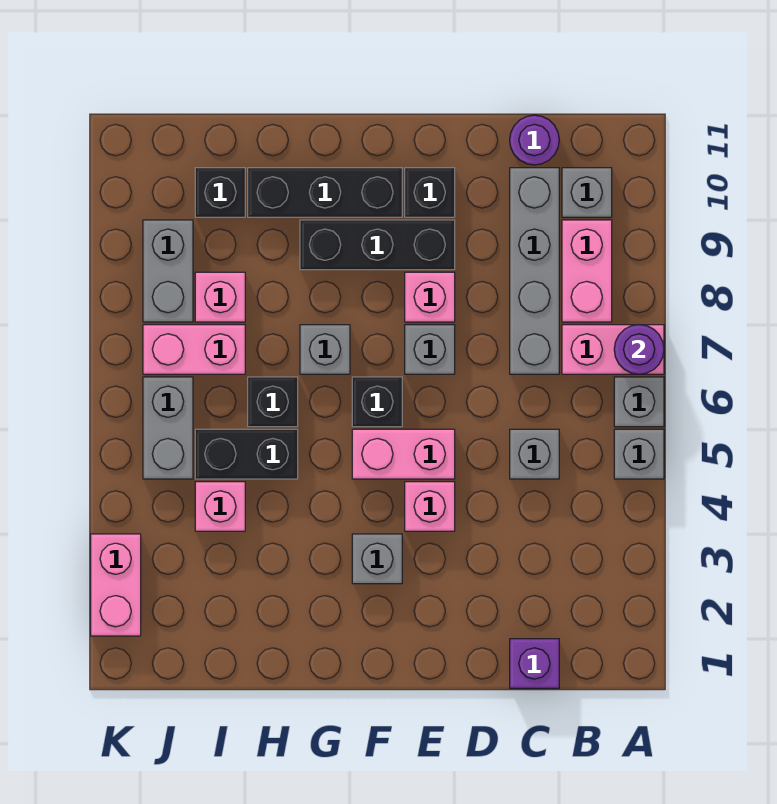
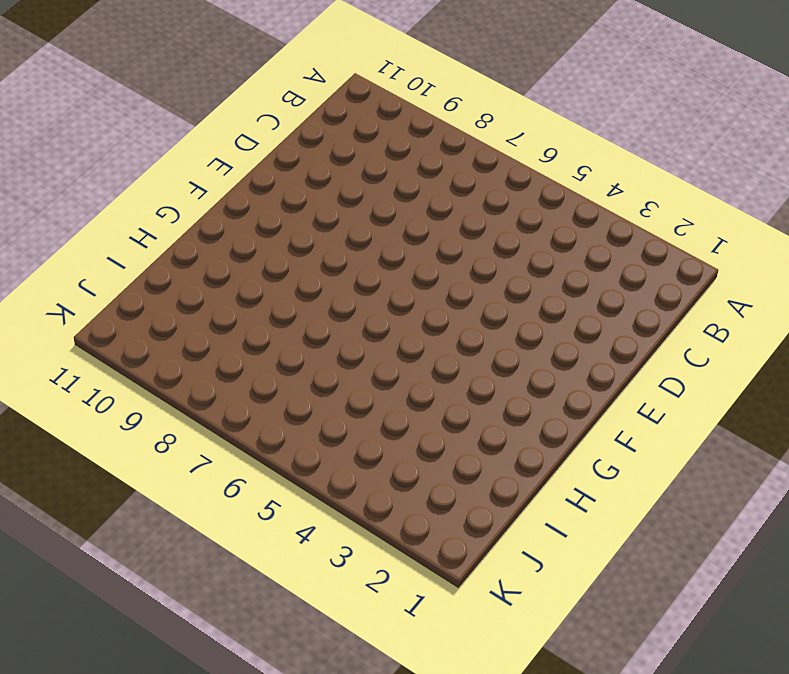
none -> grey brick A5 level 1
none -> grey brick A6 level 1
none -> pink brick A7:B7 level 1

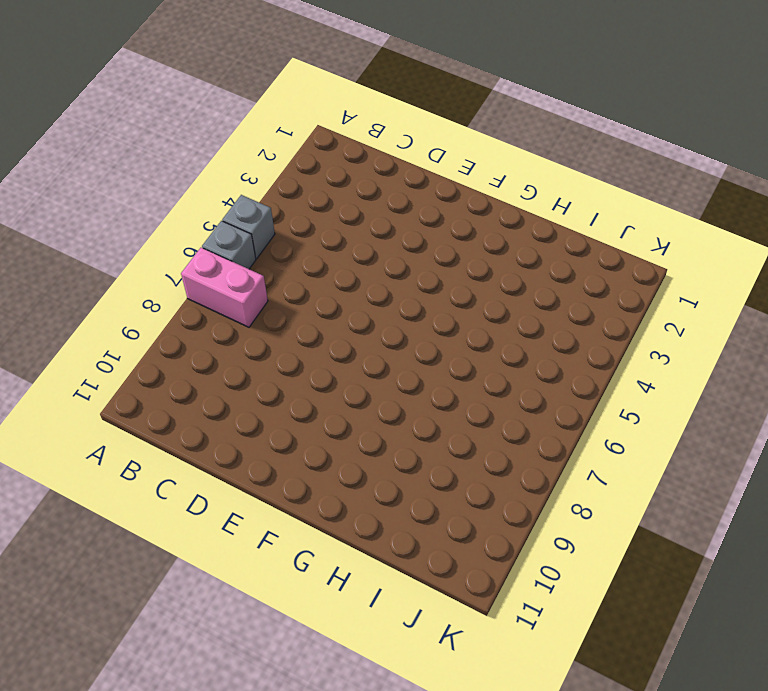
none -> pink brick B8:B9 level 1
none -> grey brick B10 level 1
none -> purple brick C1 level 1

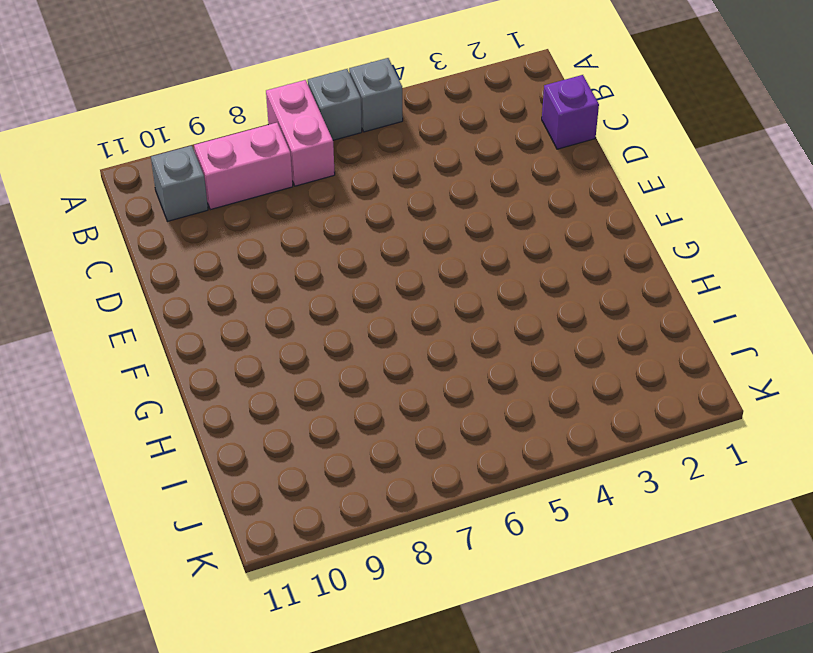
none -> grey brick C5 level 1
none -> grey brick C7:C10 level 1
none -> purple round brick C11 level 1

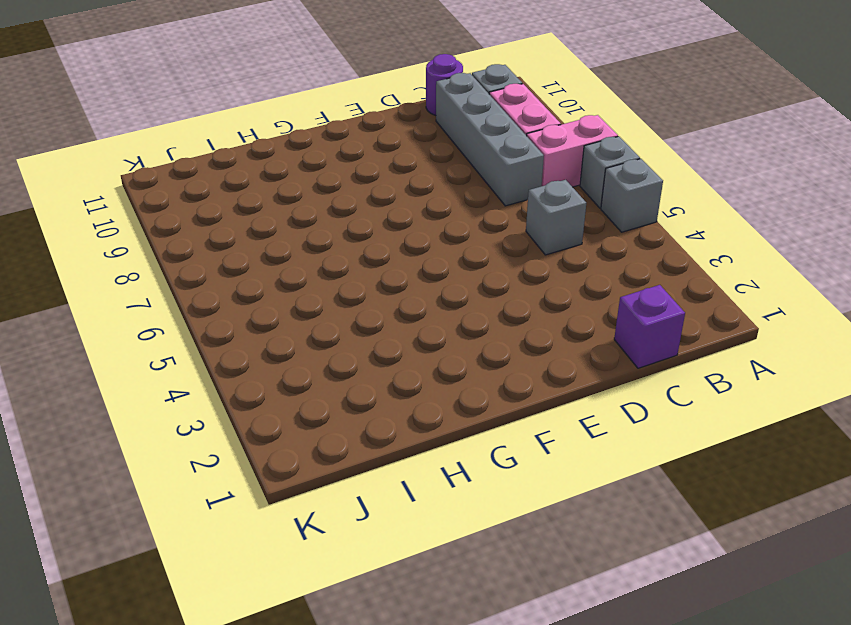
none -> pink brick E4 level 1
none -> pink brick E5:F5 level 1
none -> grey brick E7 level 1

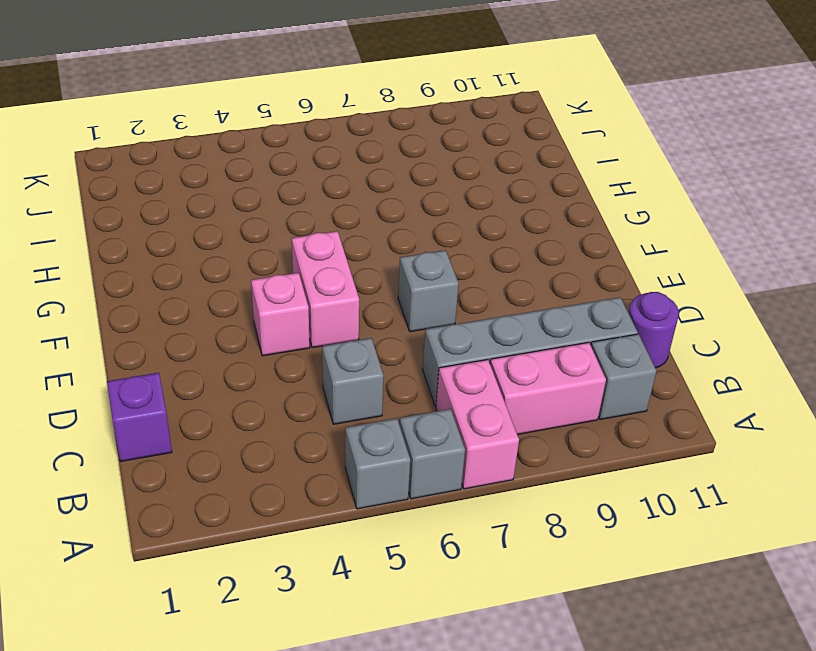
none -> pink brick E8 level 1
none -> black brick E9:G9 level 1
none -> black brick E10 level 1

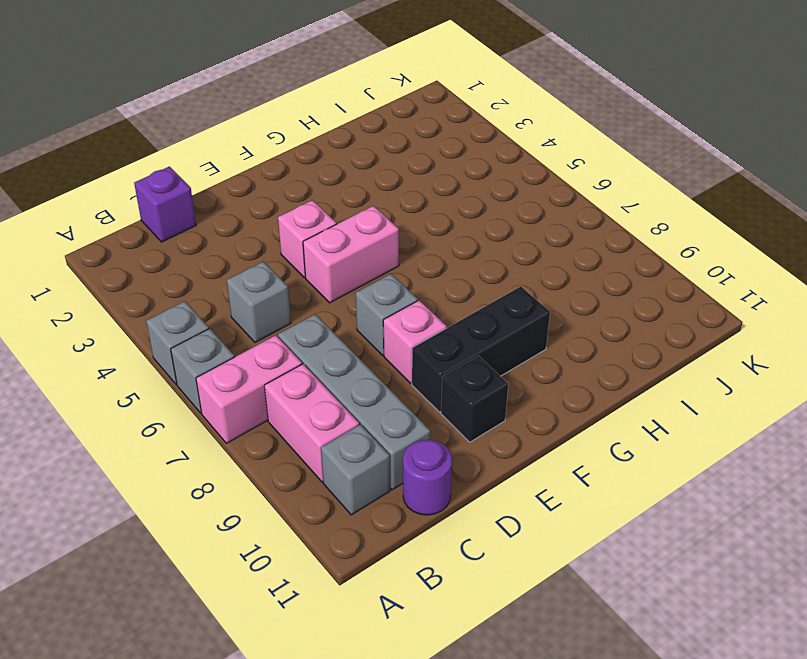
none -> grey brick F3 level 1
none -> black brick F6 level 1
none -> black brick F10:H10 level 1

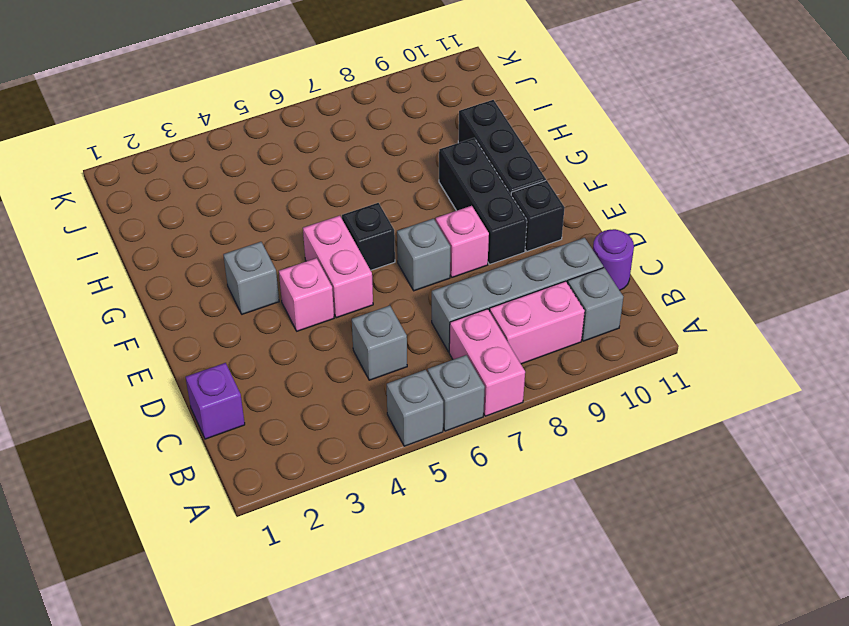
none -> grey brick G7 level 1
none -> black brick H5:I5 level 1
none -> black brick H6 level 1

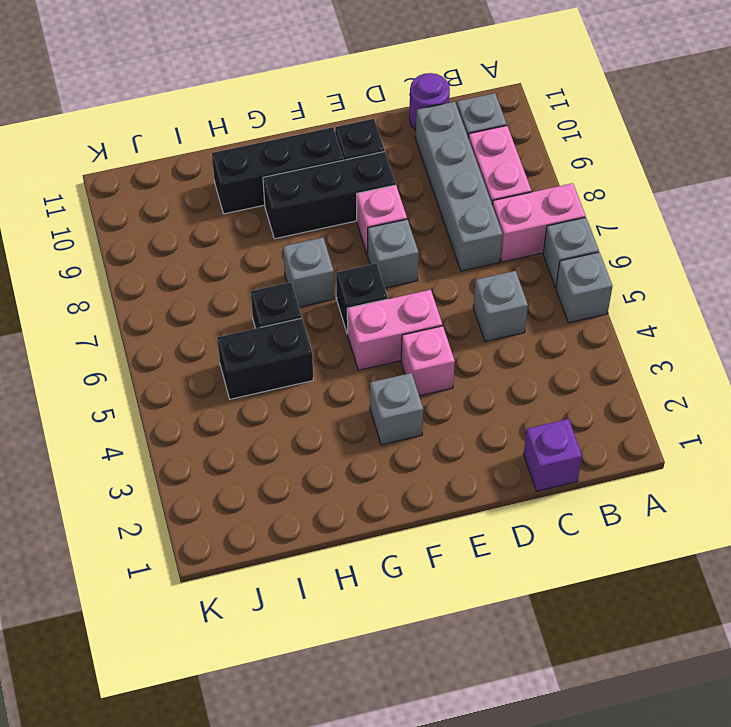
none -> pink brick I4 level 1
none -> pink brick I7:J7 level 1
none -> pink brick I8 level 1

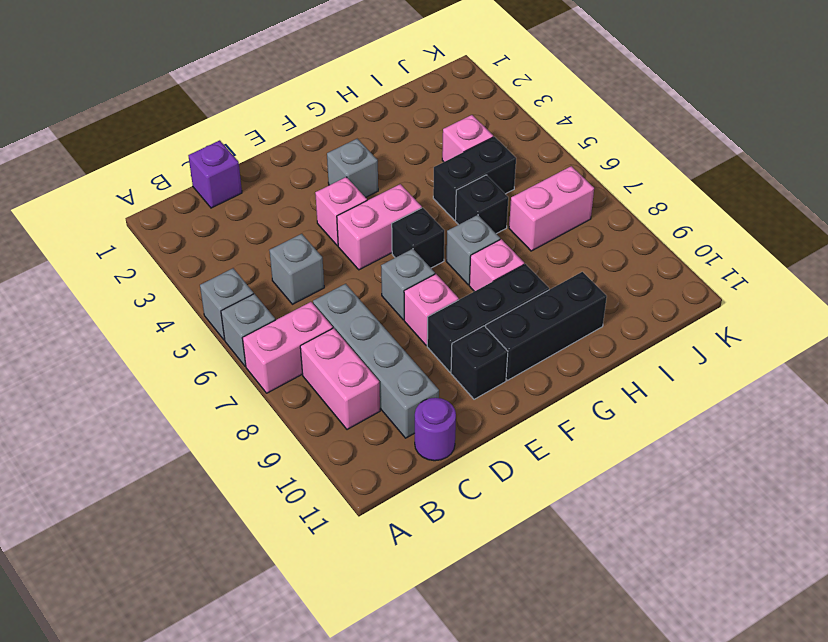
pink brick G8 level 1 -> pink brick I8 level 1
none -> grey brick B10 level 1
none -> black brick I10 level 1
none -> grey brick J5:J6 level 1

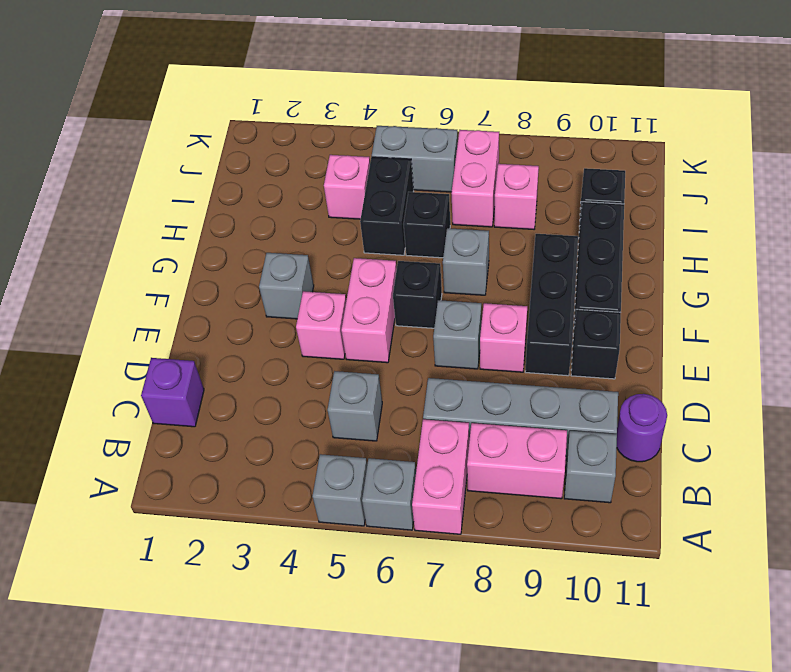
none -> grey brick J8:J9 level 1
none -> pink brick K2:K3 level 1
none -> purple round brick A7 level 2

